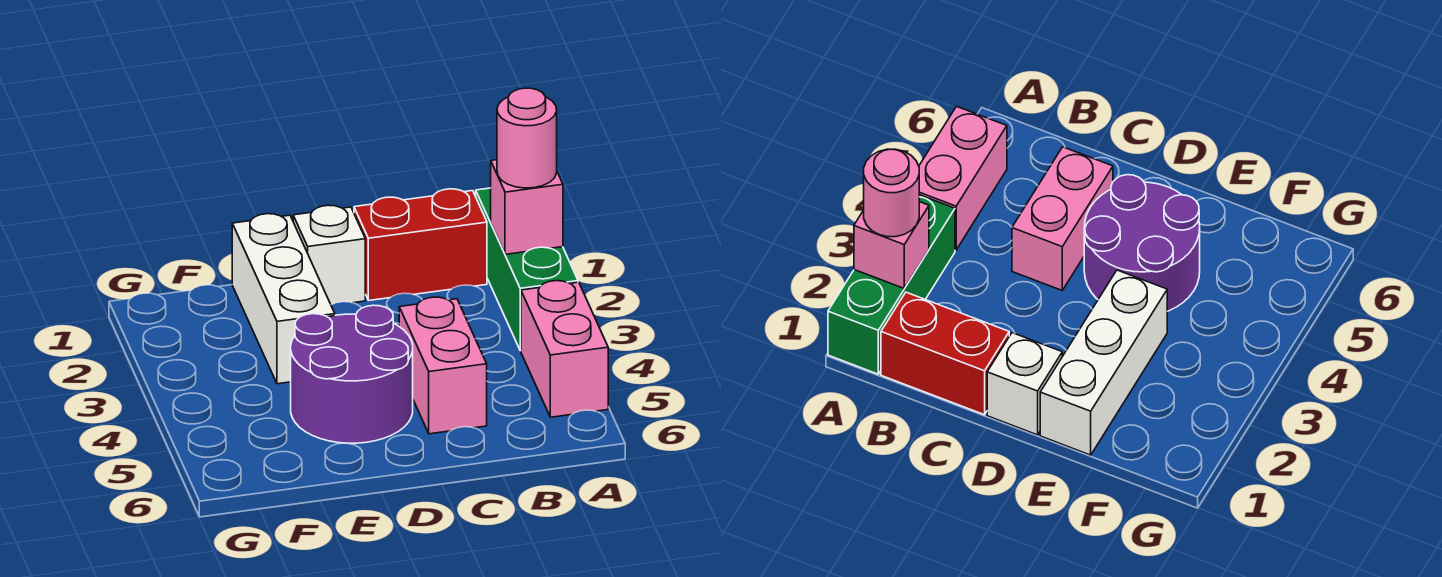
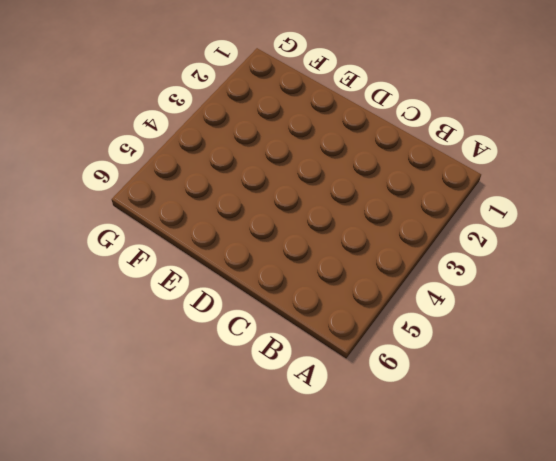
none -> green brick A1:A3 level 1
none -> pink brick A4:A5 level 1

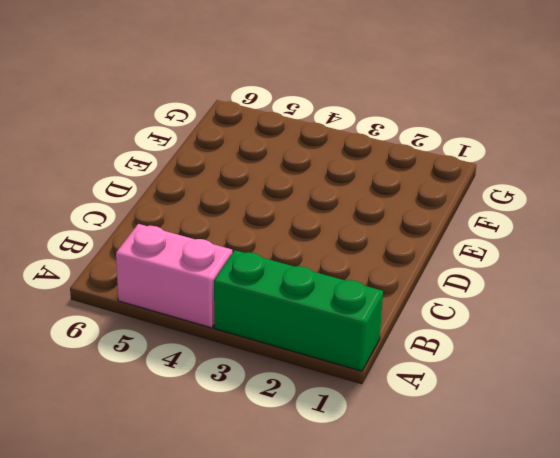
none -> red brick B1:C1 level 1
none -> pink brick C4:C5 level 1

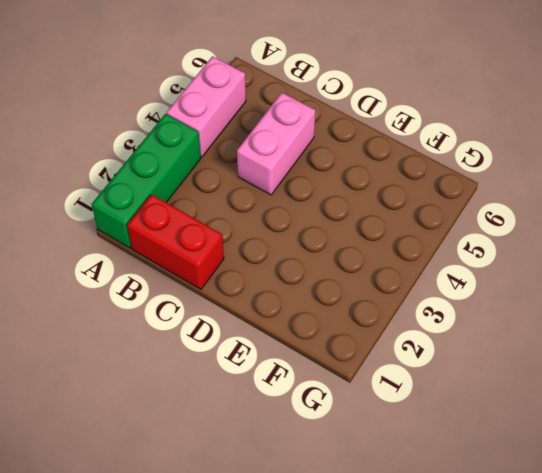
none -> white brick D1 level 1
none -> purple round brick D4:E5 level 1

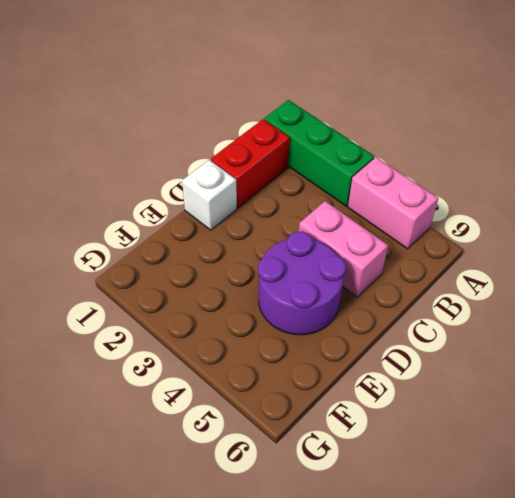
none -> white brick E1:E3 level 1
none -> pink brick A2 level 2

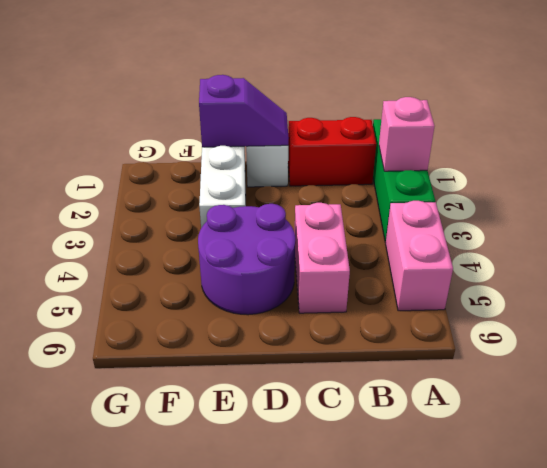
purple slope D1:E1 level 2 top E -> none
none -> pink round brick A2 level 3

